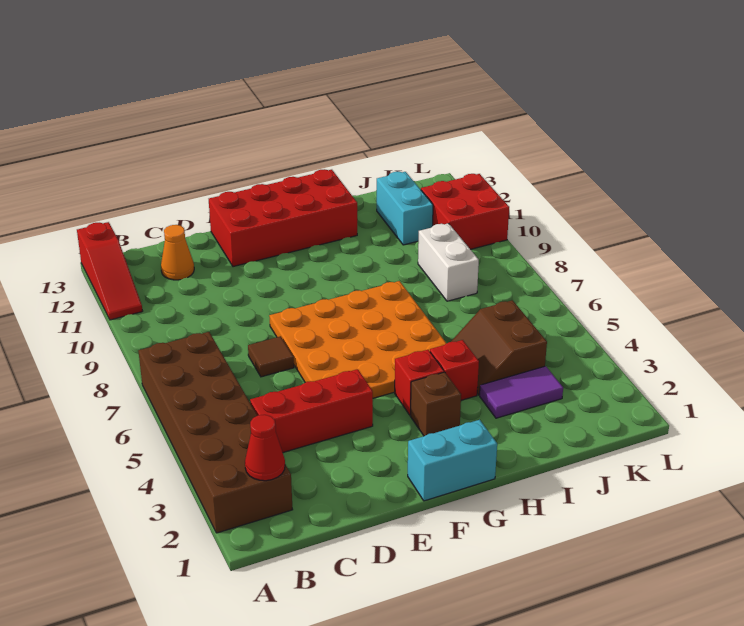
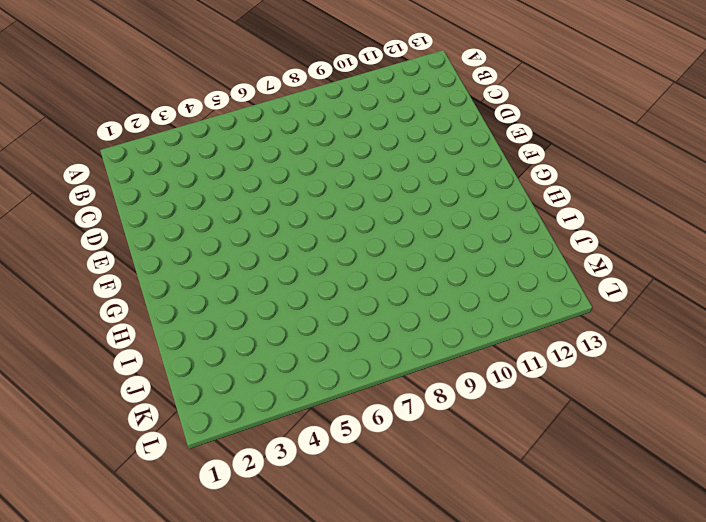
none -> brown brick A2:B7 level 1
none -> red slope A11:A13 level 1 top 13
none -> red brick C4:E4 level 1

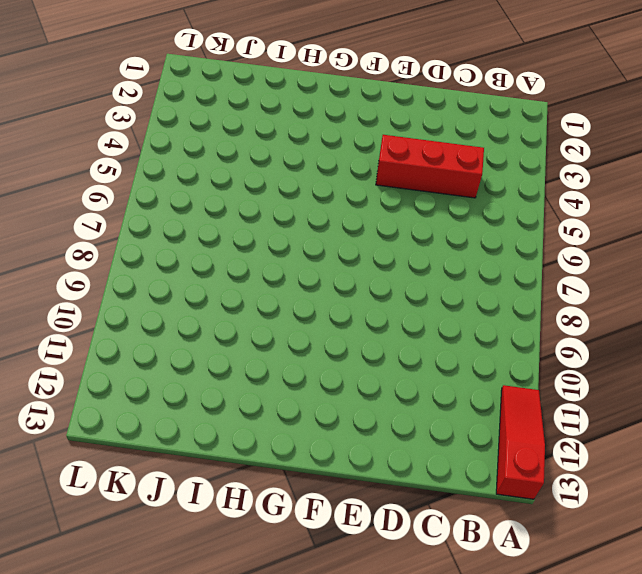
none -> brown brick A2:B7 level 1
none -> orange cone C12 level 1
none -> brown tile D7 level 1

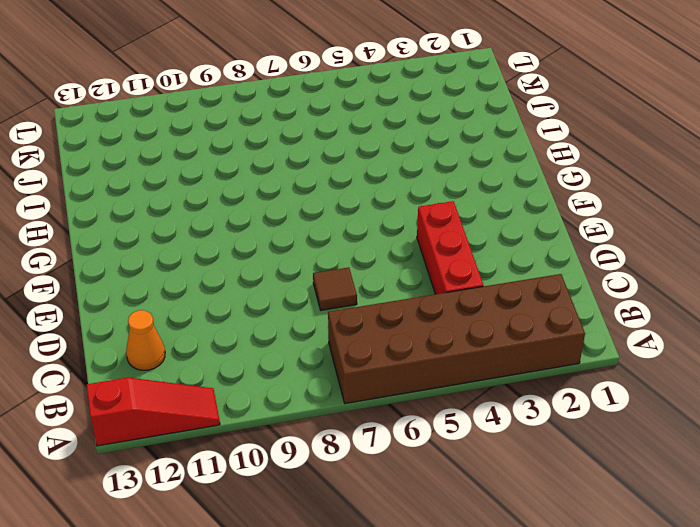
none -> orange plate E5:H8 level 1
none -> red brick E12:H13 level 1
none -> cyan brick F1:G1 level 1

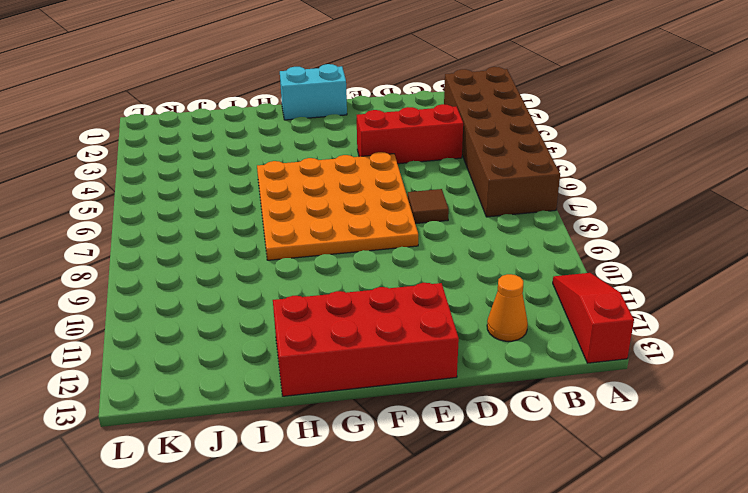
none -> brown brick G3 level 1
none -> red brick G4 level 1
none -> red brick H4 level 1

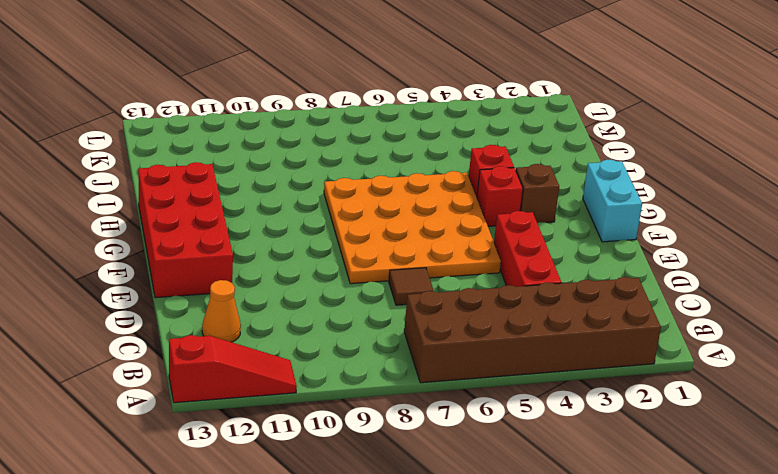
none -> purple tile I3:J3 level 1
none -> brown slope I4:J5 level 1 top J
none -> white brick J8:J9 level 1

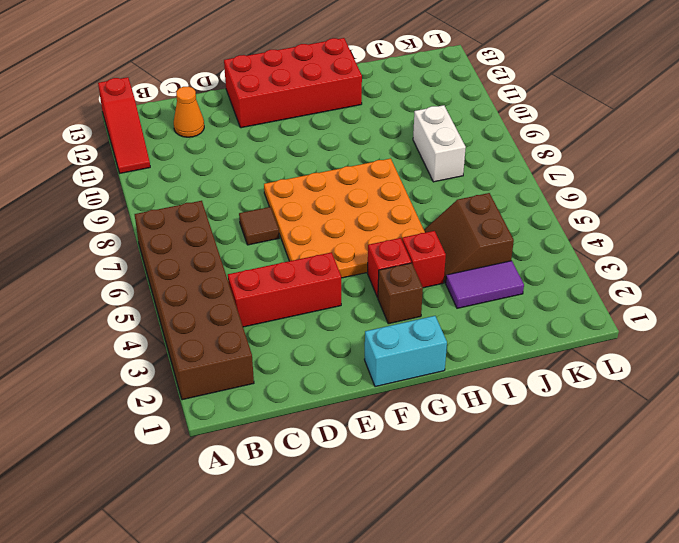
none -> cyan brick J11:J12 level 1
none -> red brick K10:L11 level 1
none -> red cone B2 level 2

